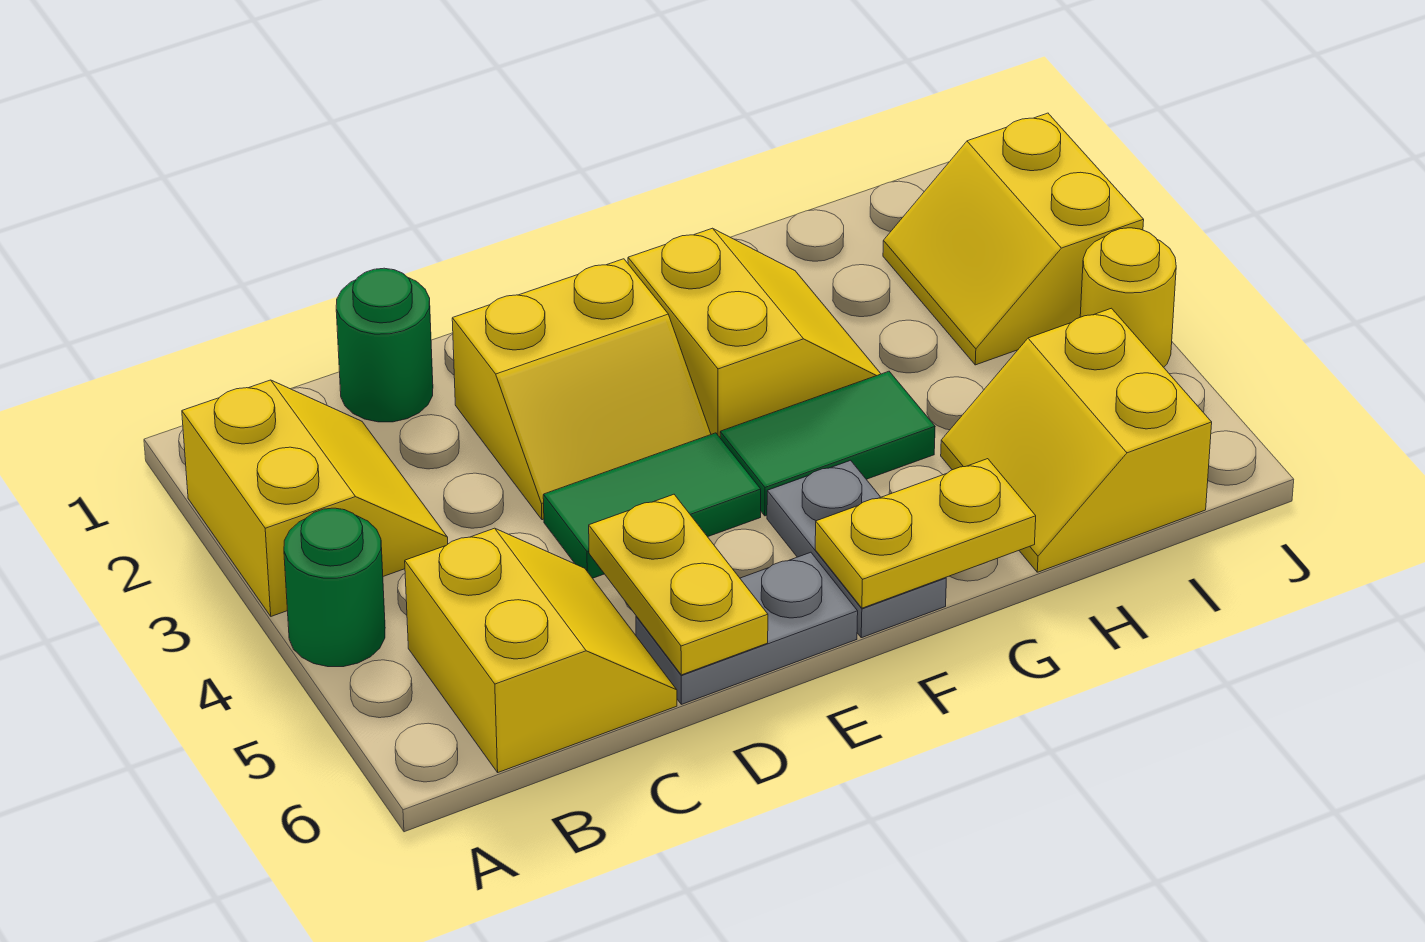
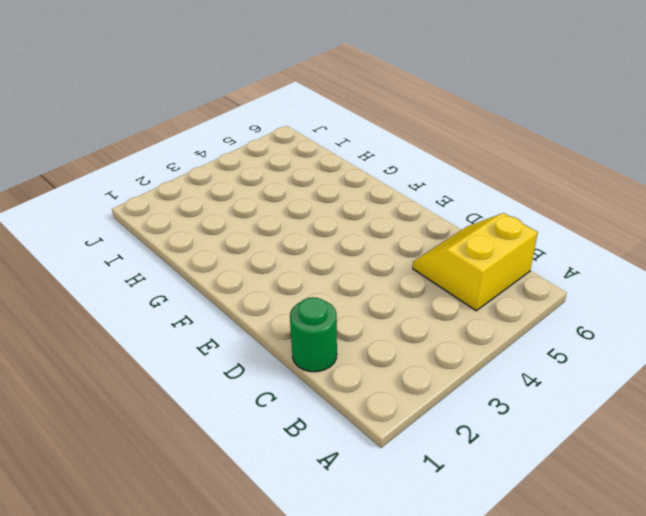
none -> yellow slope A2:B3 level 1 top A
none -> green round brick A4 level 1
none -> yellow slope D2:E3 level 1 top 2

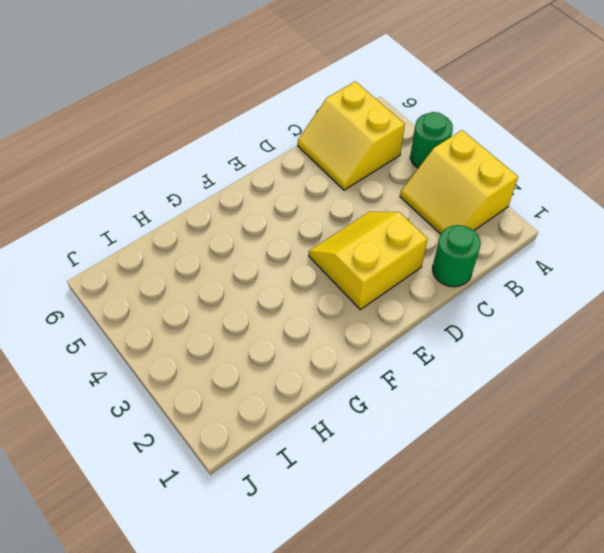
none -> green tile D4:E4 level 1
none -> grey plate D6:E6 level 1
none -> yellow slope F2:G3 level 1 top F

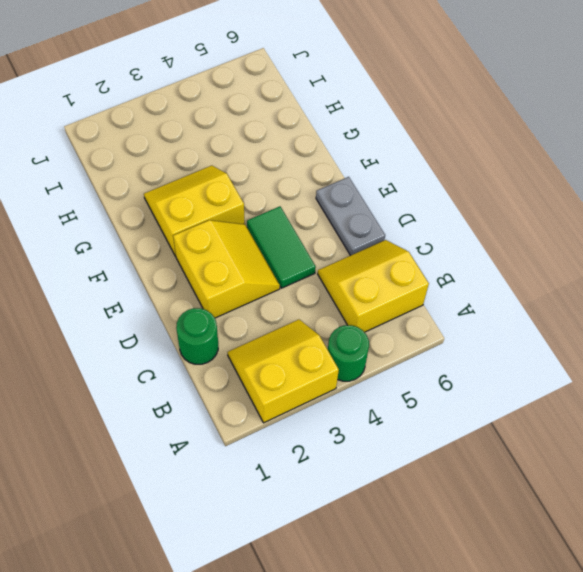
none -> green tile F4:G4 level 1
none -> grey plate F5:F6 level 1
none -> yellow slope H5:I6 level 1 top I

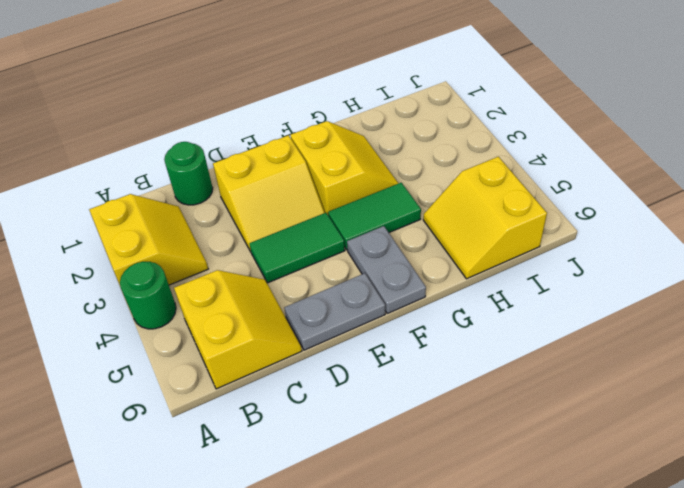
none -> yellow slope I2:J3 level 1 top J
none -> yellow round brick J4 level 1
none -> yellow plate D5:D6 level 2

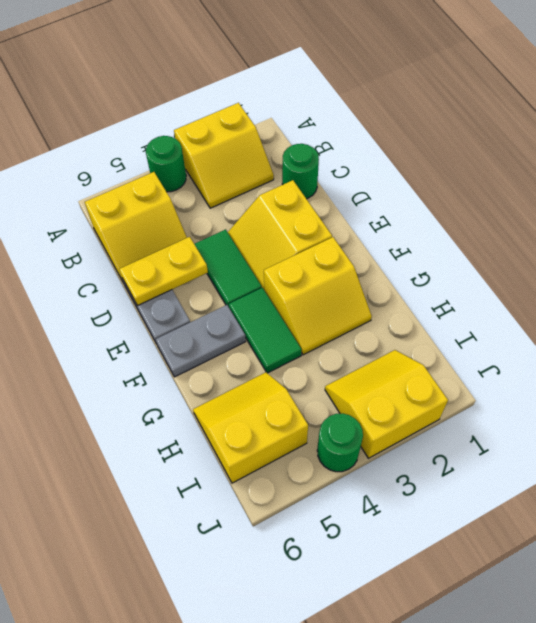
green round brick J4 level 1 -> yellow round brick J4 level 1
none -> yellow plate F6:G6 level 2

